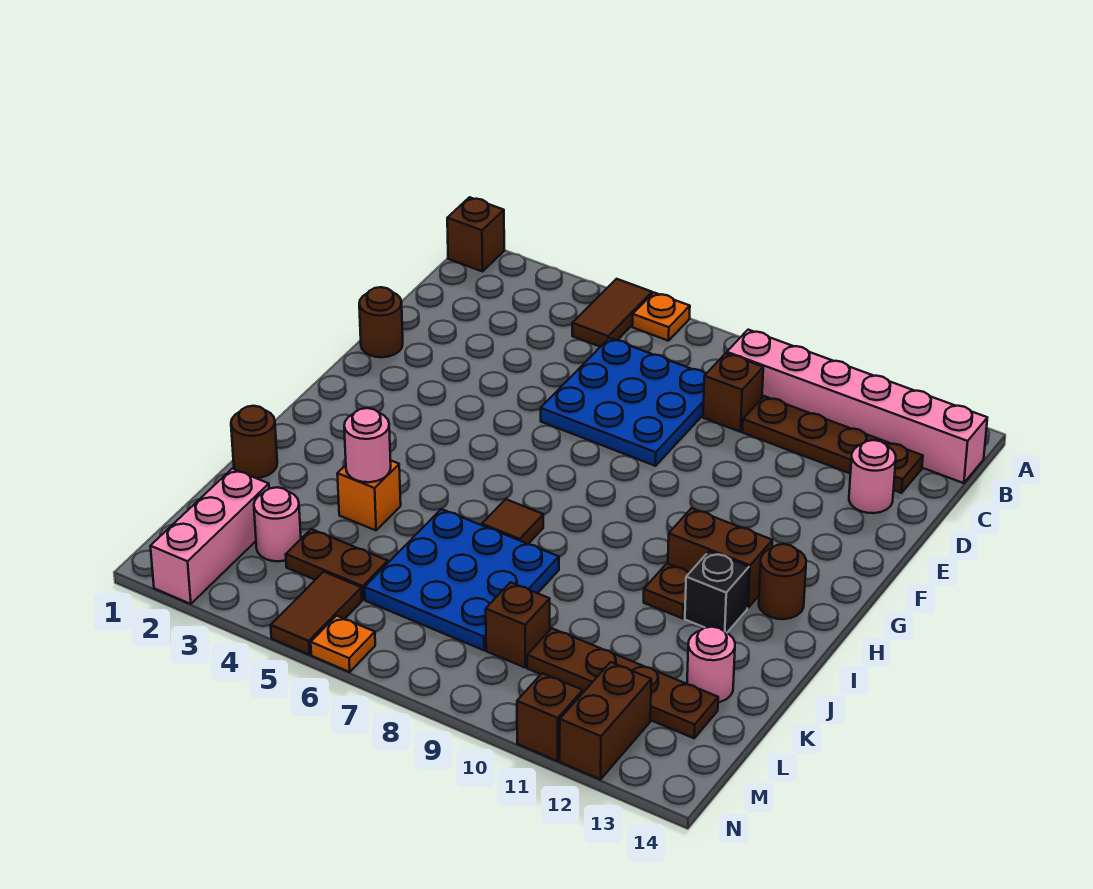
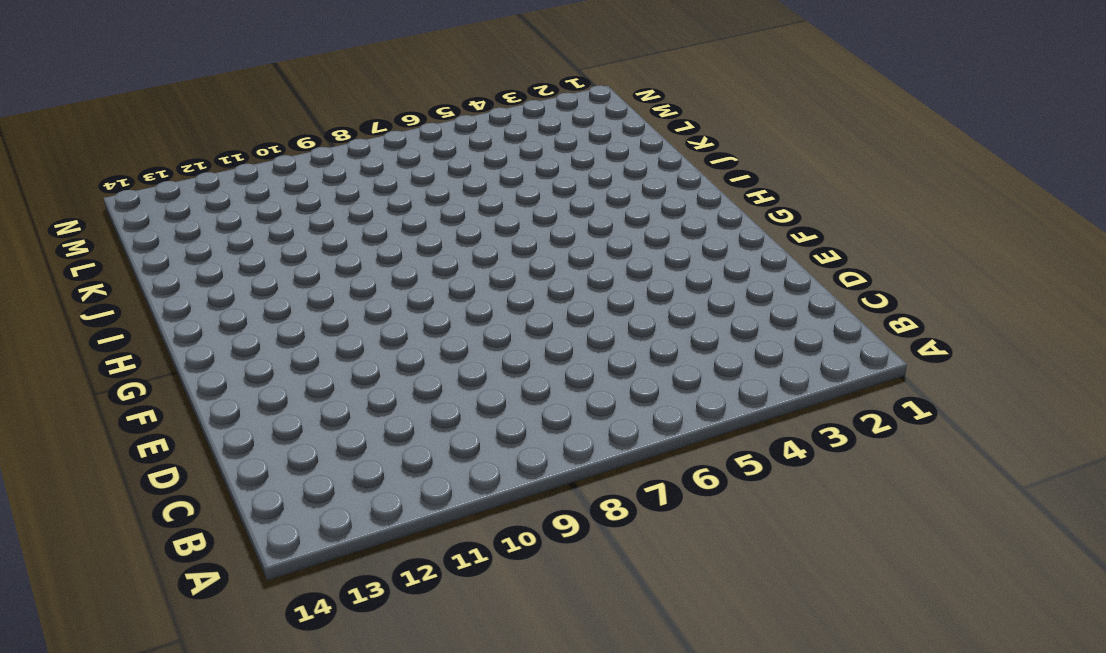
none -> brown brick A1 level 1
none -> brown tile A5:B5 level 1
none -> orange plate A6 level 1

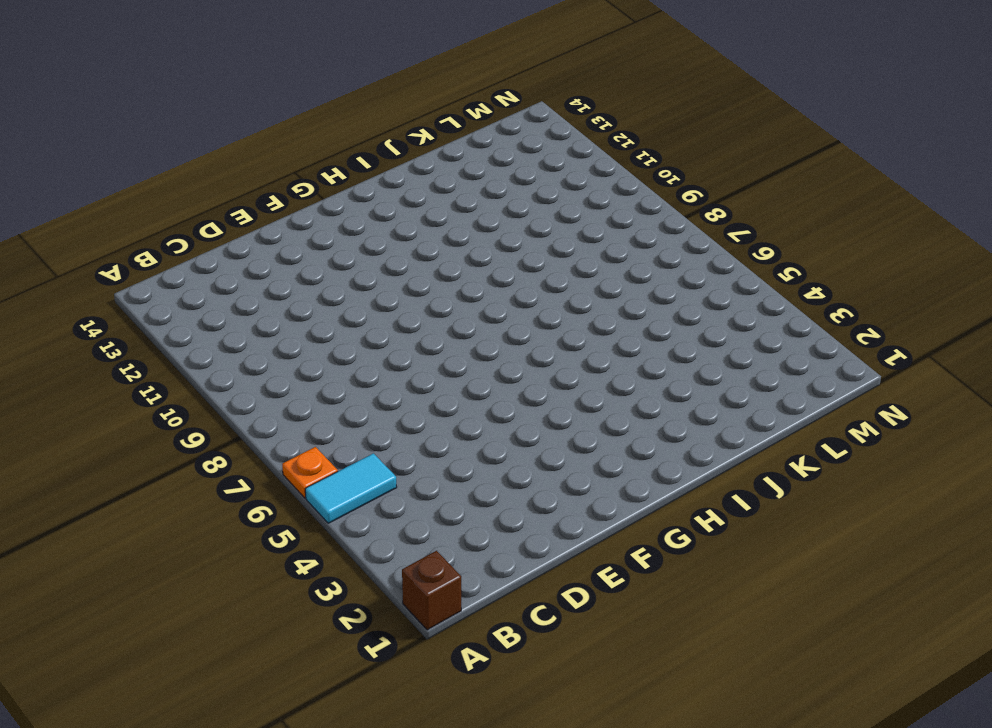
cyan tile A5:B5 level 1 -> brown tile A5:B5 level 1
none -> pink brick B9:B14 level 1
none -> blue plate C6:E8 level 1
none -> brown brick C9 level 1

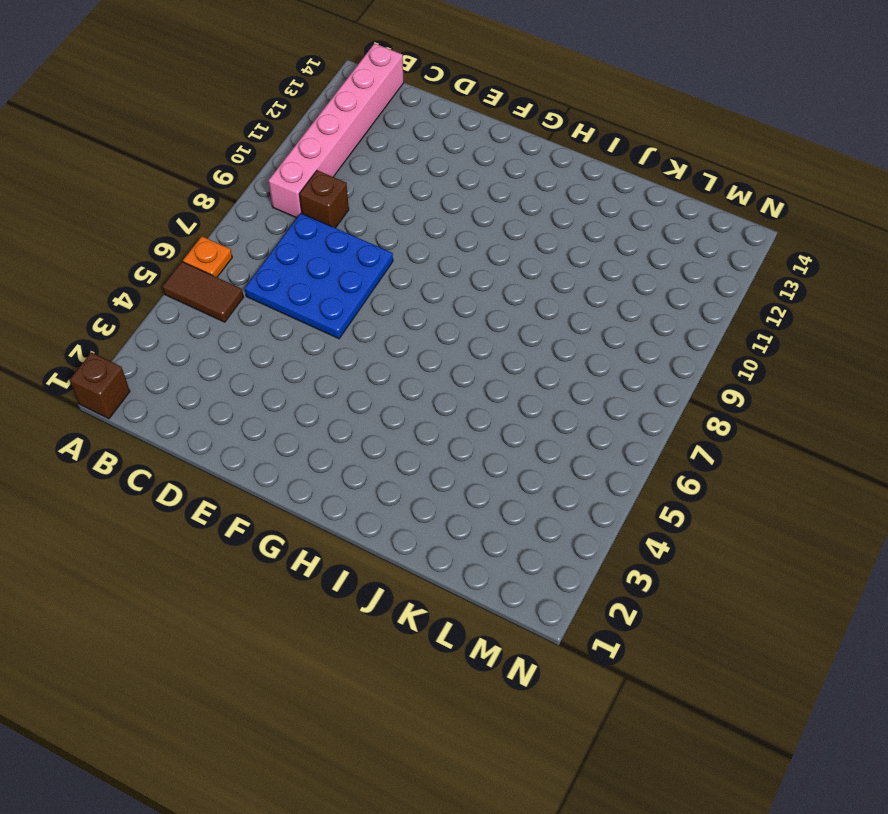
none -> brown plate C10:C13 level 1
none -> pink round brick D13 level 1
none -> brown round brick E1 level 1

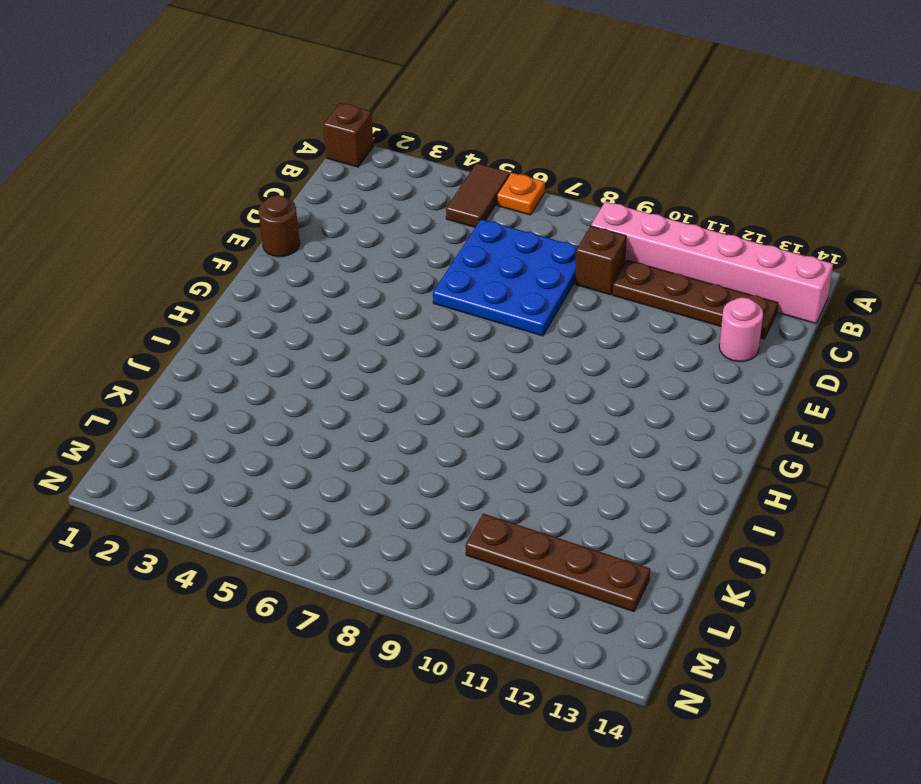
none -> brown brick H11:H12 level 1
none -> brown round brick H13 level 1
none -> brown tile I7 level 1

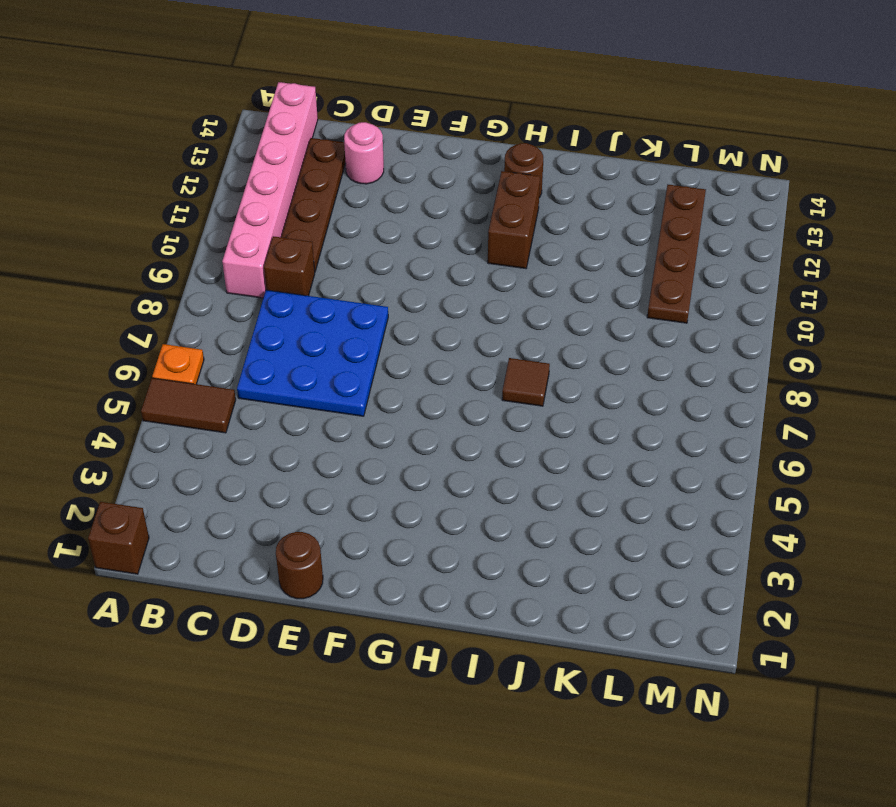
none -> brown plate I11 level 1
none -> black brick I12 level 1
none -> brown round brick J1 level 1

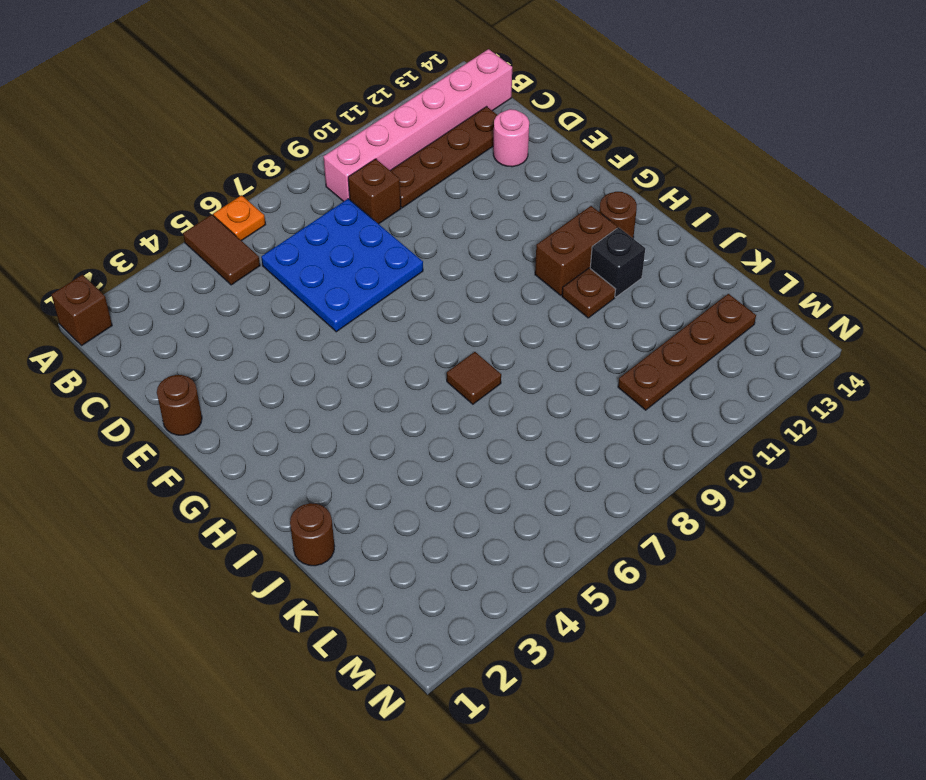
none -> orange brick J4 level 1
none -> blue plate J6:L8 level 1
none -> pink round brick K13 level 1

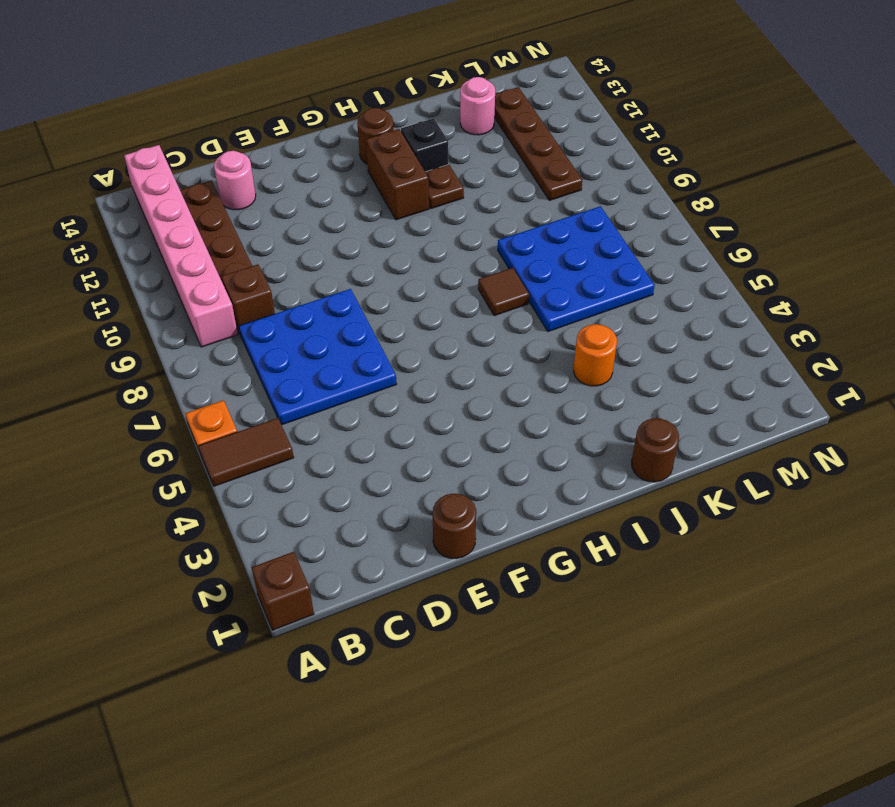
orange round brick J4 level 1 -> orange brick J4 level 1
none -> pink brick L2:N2 level 1
none -> pink round brick L3 level 1
none -> brown plate L4:L5 level 1

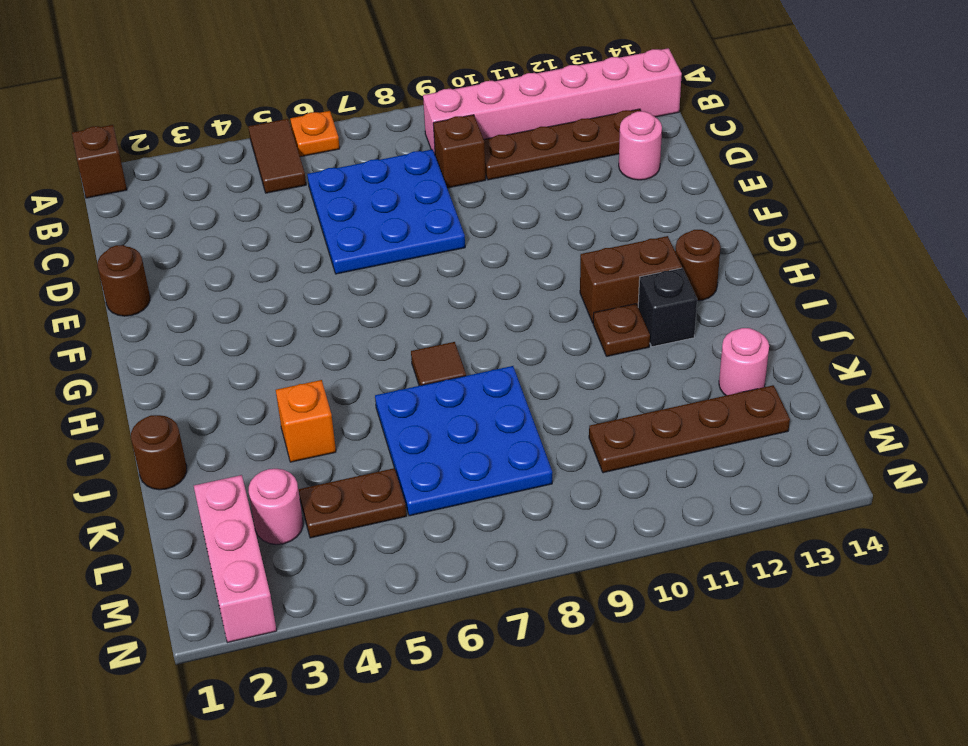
none -> brown brick L9 level 1
none -> brown tile M5:N5 level 1
none -> brown brick M12:N12 level 1

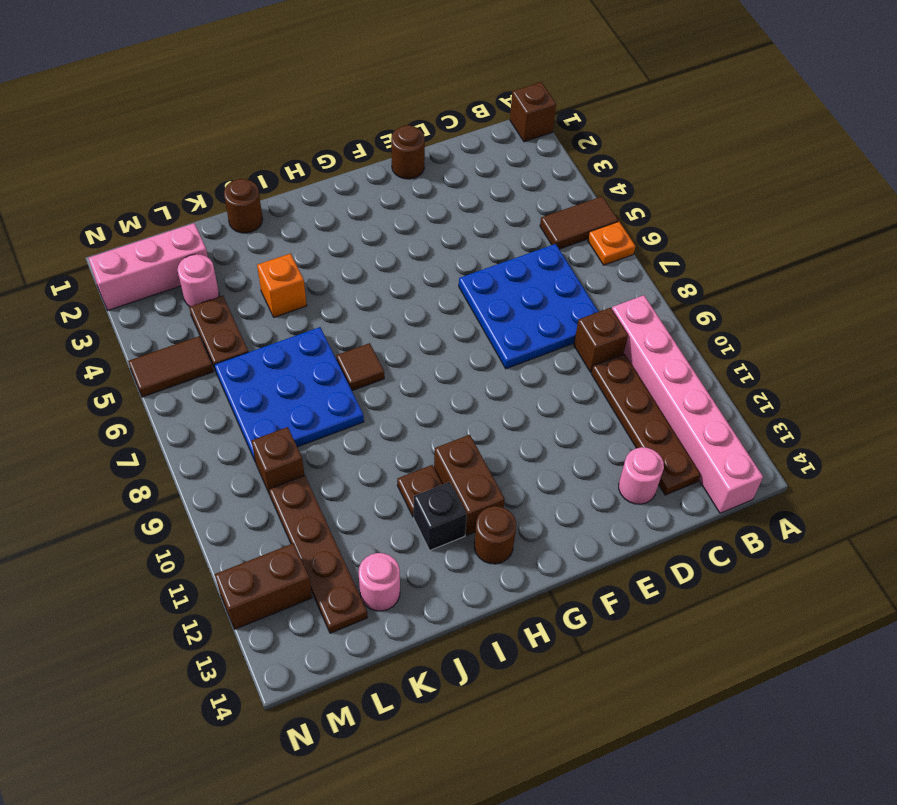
none -> orange plate N6 level 1
none -> brown brick N11 level 1
none -> pink round brick J4 level 2

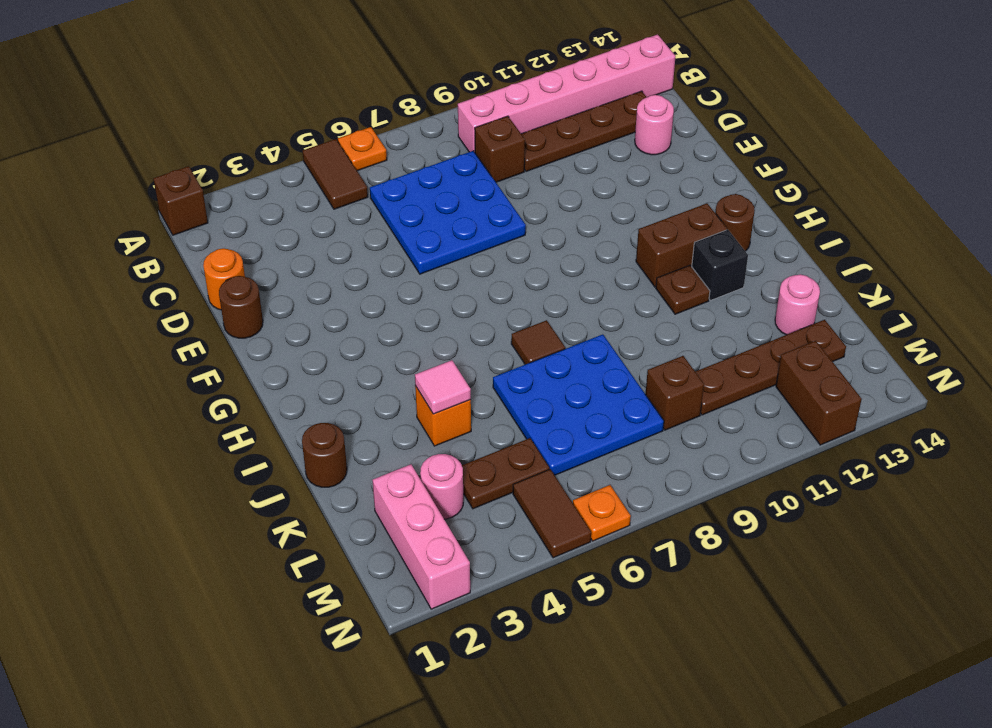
orange round brick D1 level 1 -> none
pink tile J4 level 2 -> pink round brick J4 level 2
none -> brown brick N11 level 1

